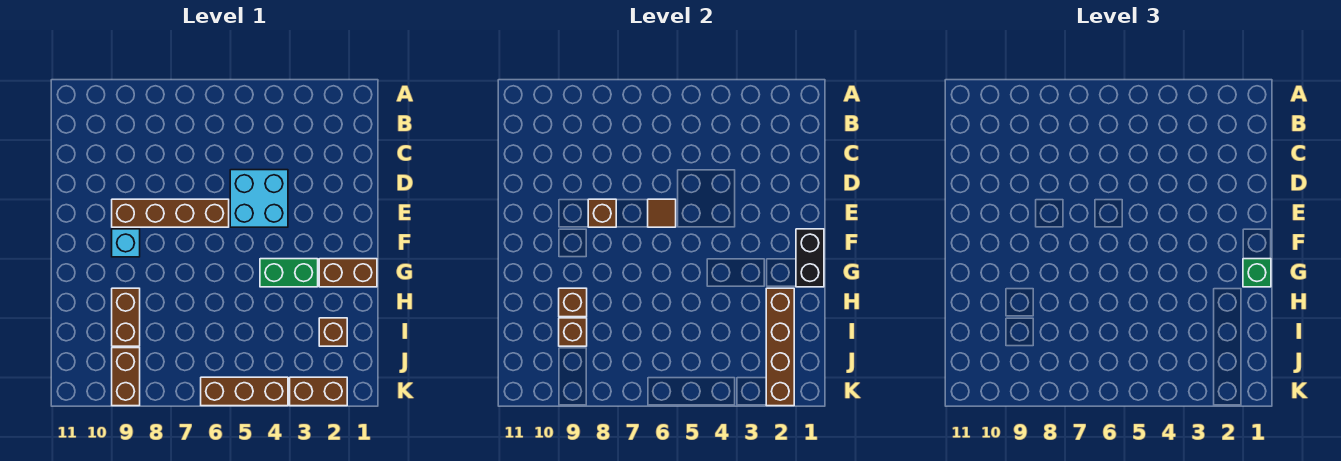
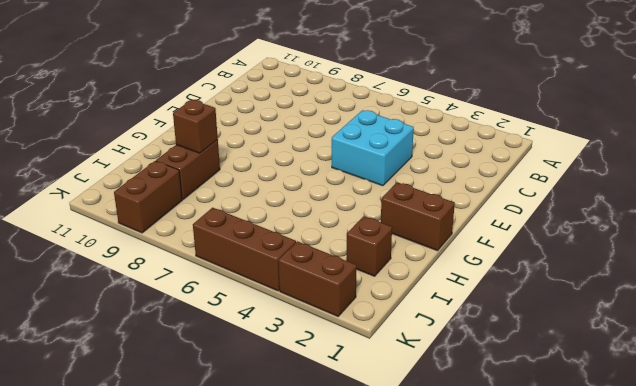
none -> brown brick E6:E9 level 1
none -> cyan brick F9 level 1
none -> green brick G3:G4 level 1

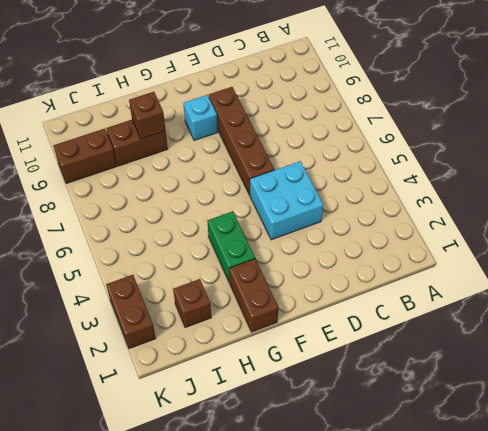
none -> brown brick K4:K6 level 1
none -> brown tile E6 level 2
none -> brown brick E8 level 2

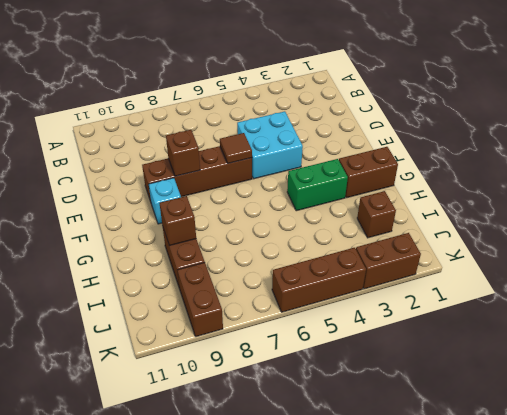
none -> black brick F1:G1 level 2
none -> brown brick H2:K2 level 2
none -> brown brick I9 level 2

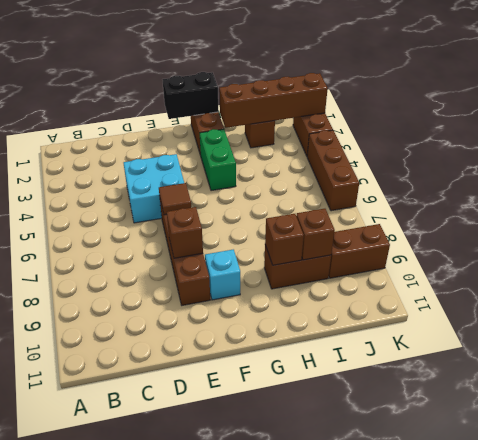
none -> green brick G1 level 3

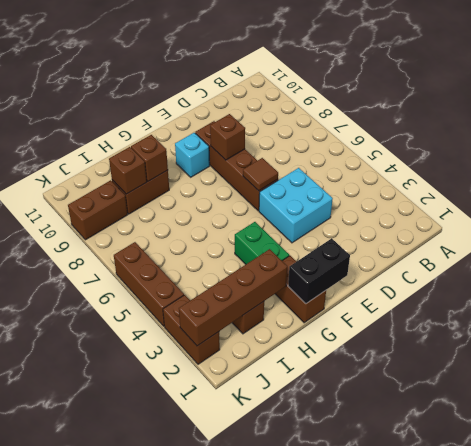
none -> green brick G1 level 3

